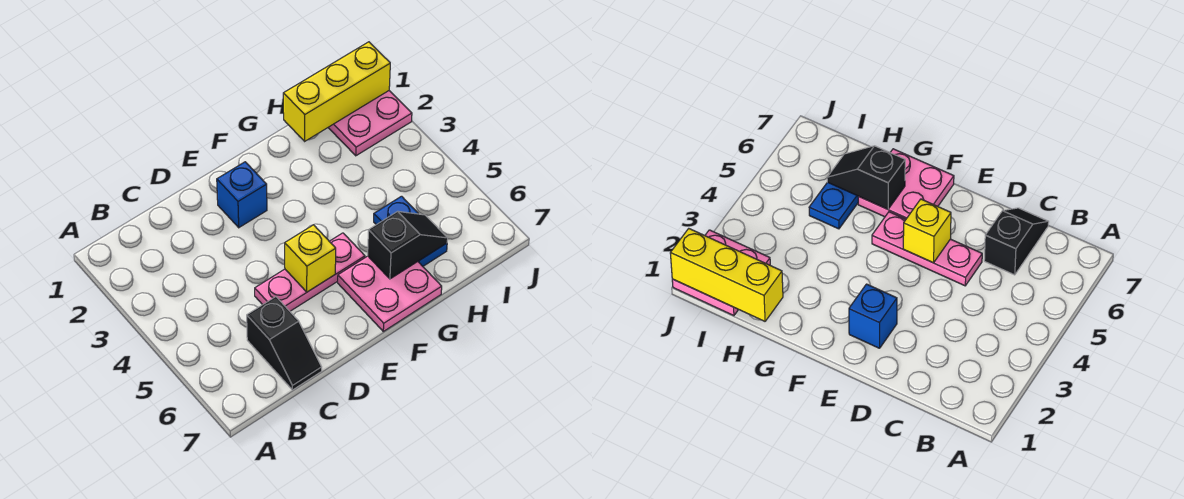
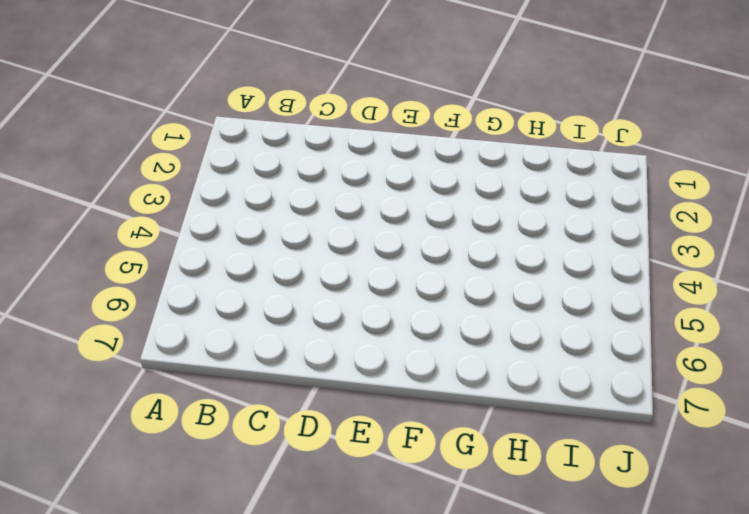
none -> black slope C6:C7 level 1 top 6
none -> pink plate D5:F5 level 1

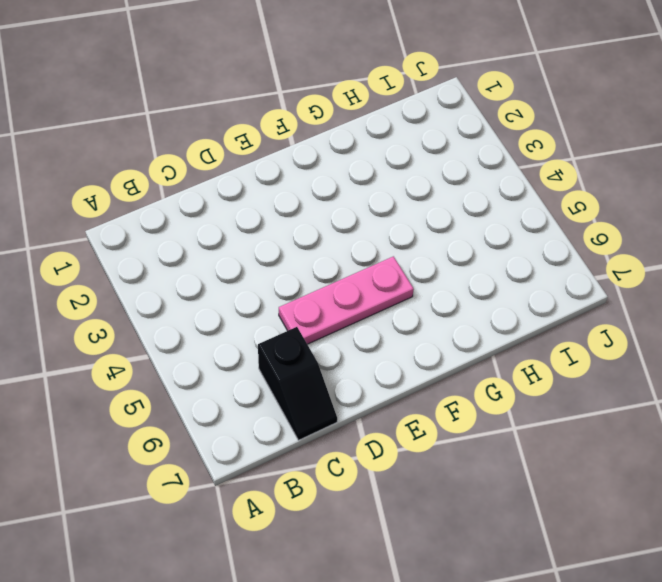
none -> blue brick E2 level 1
none -> pink plate F6:G7 level 1

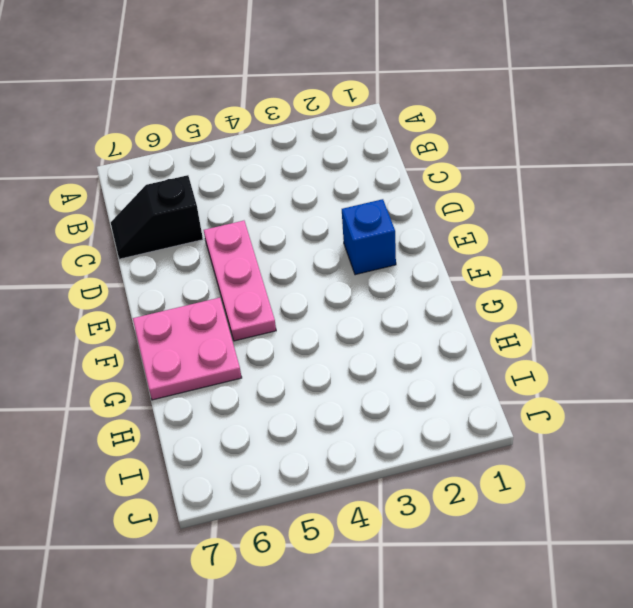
none -> blue plate H5:H6 level 1
none -> pink plate I1:J2 level 1

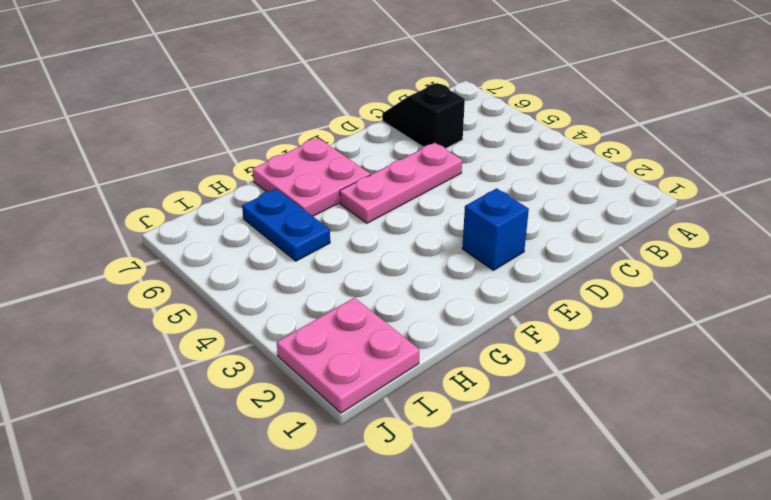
none -> yellow brick E5 level 2
none -> black slope G6:H6 level 2 top G

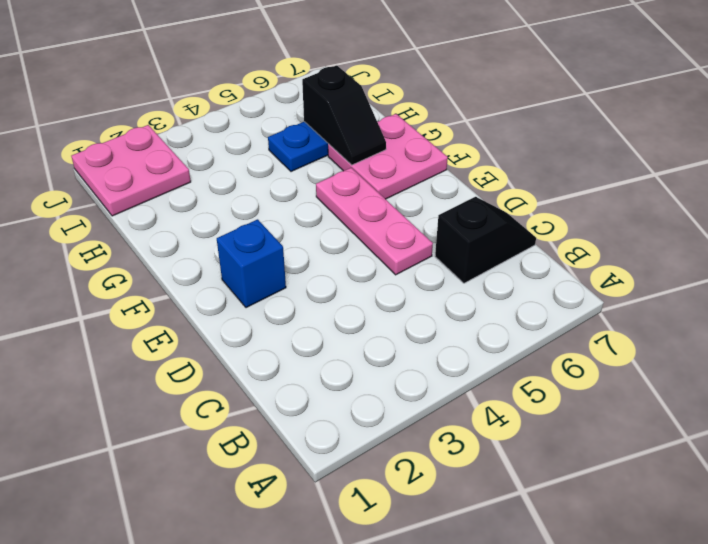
black slope G6:H6 level 2 top H -> black slope G6:H6 level 2 top G
none -> yellow brick E5 level 2
none -> yellow brick H1:J1 level 2

